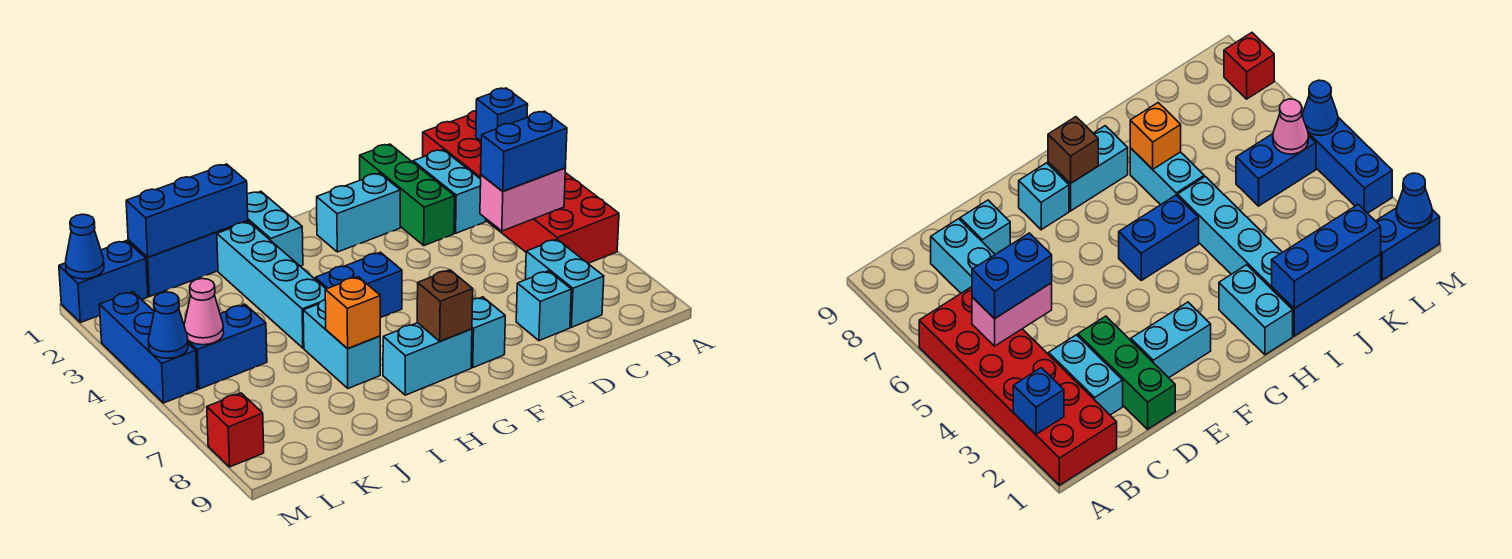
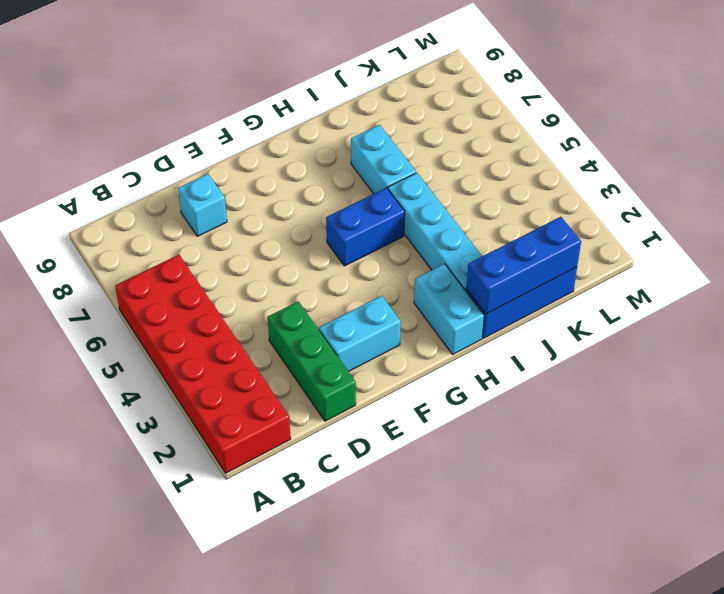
none -> cyan brick C2:C3 level 1
none -> cyan brick C7:C8 level 1
none -> cyan brick F8 level 1

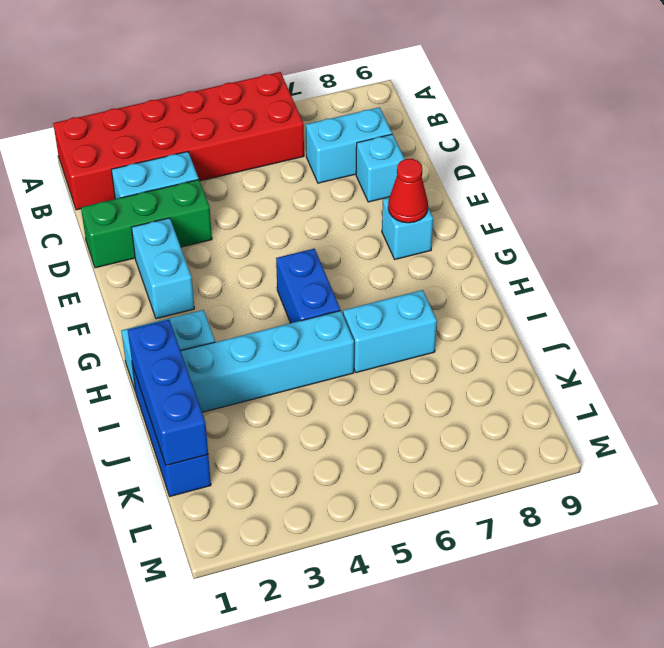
red cone F8 level 2 -> none
none -> cyan brick G8:H8 level 1
none -> blue brick K5:L5 level 1
none -> blue brick L1:M1 level 1

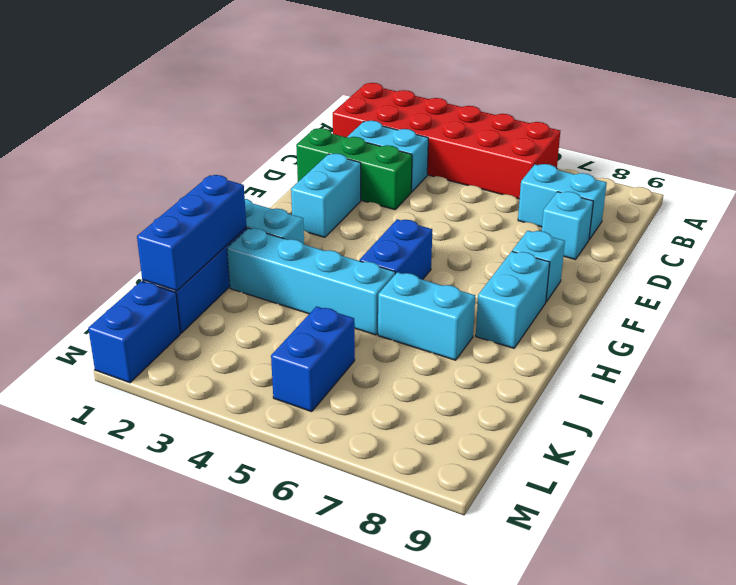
none -> blue brick M3:M5 level 1
none -> red brick M8 level 1
none -> blue brick A2 level 2

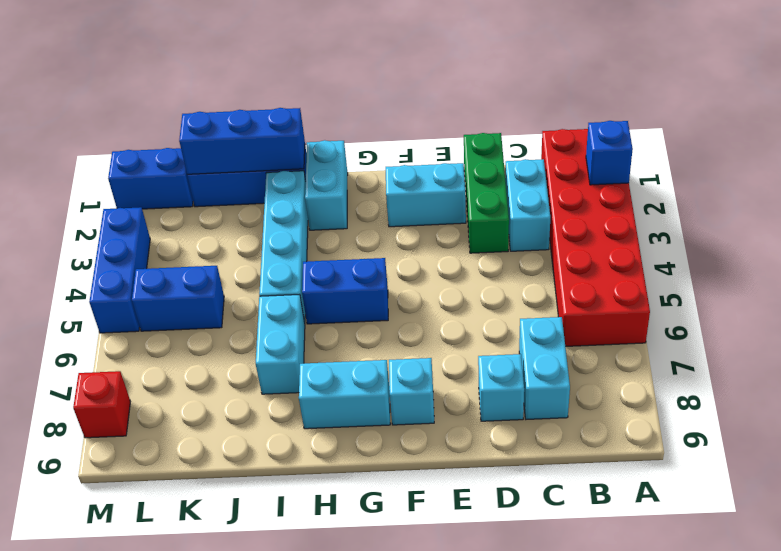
none -> pink brick B5:C5 level 2
none -> brown brick G8 level 2
none -> orange brick I7 level 2

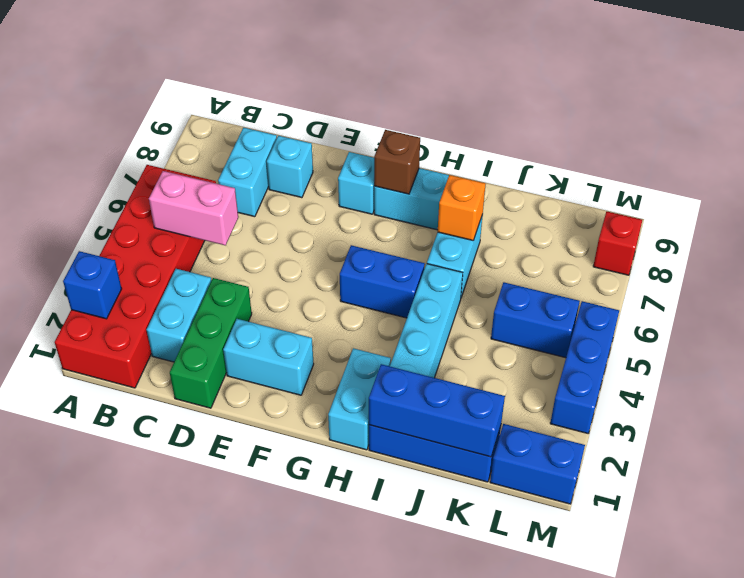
none -> pink cone L5 level 2
none -> blue cone M1 level 2
none -> blue cone M5 level 2

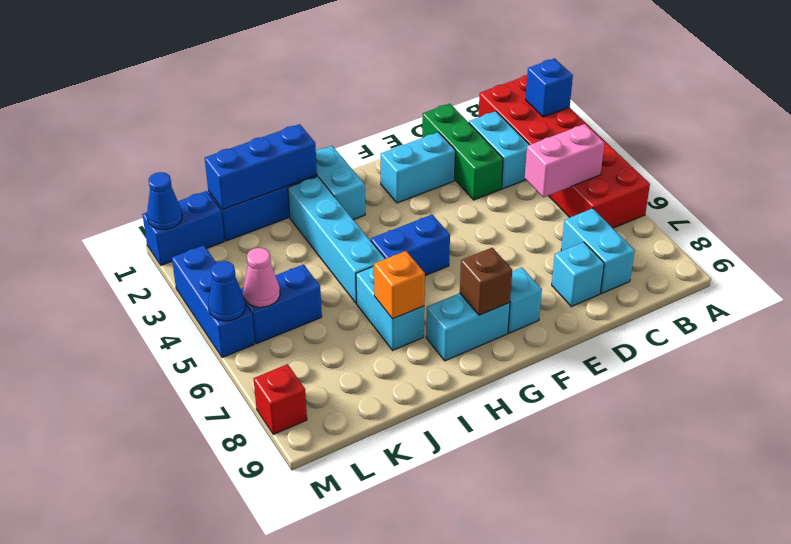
none -> blue brick B5:C5 level 3

